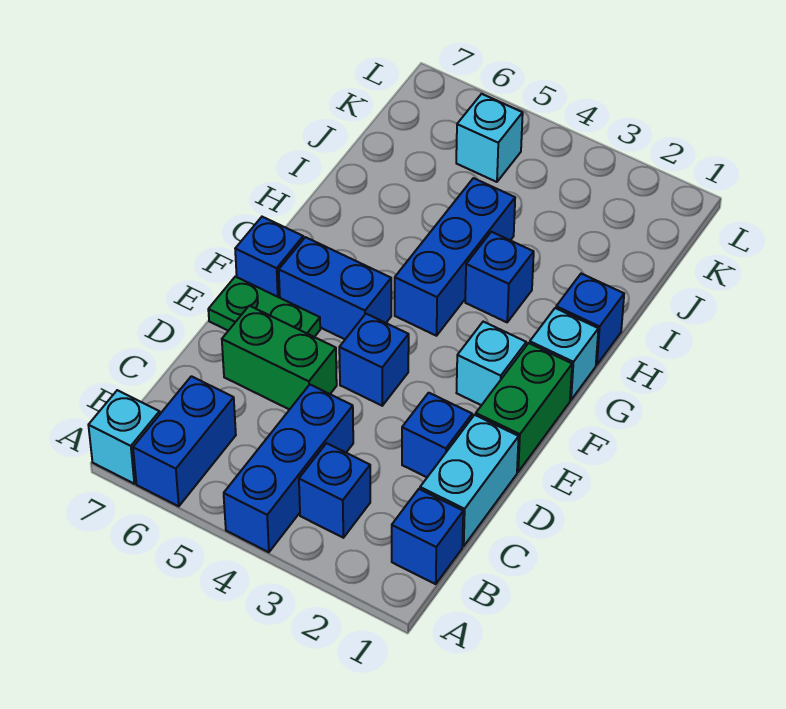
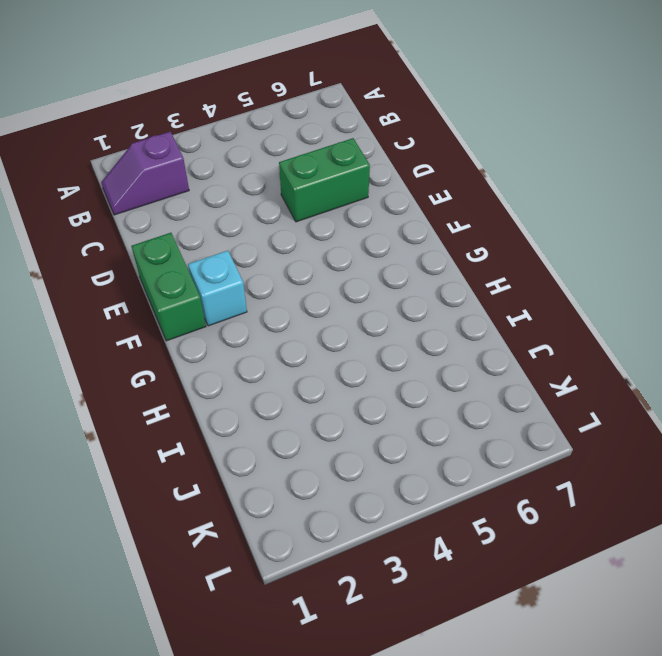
purple slope B1:B2 level 1 top 2 -> blue brick B1 level 1
none -> blue brick A4:C4 level 1
none -> blue brick A6:B6 level 1
none -> cyan brick A7 level 1

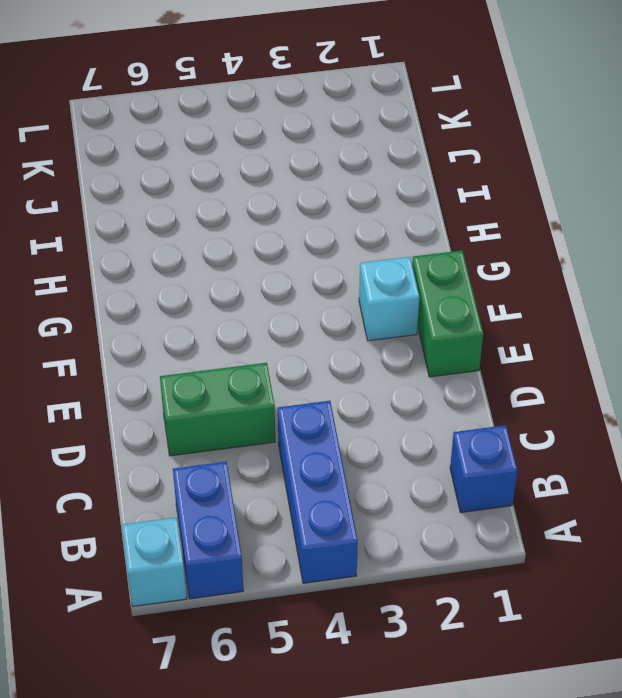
none -> blue brick B3 level 1
none -> cyan brick C1:D1 level 1
none -> blue brick D2 level 1

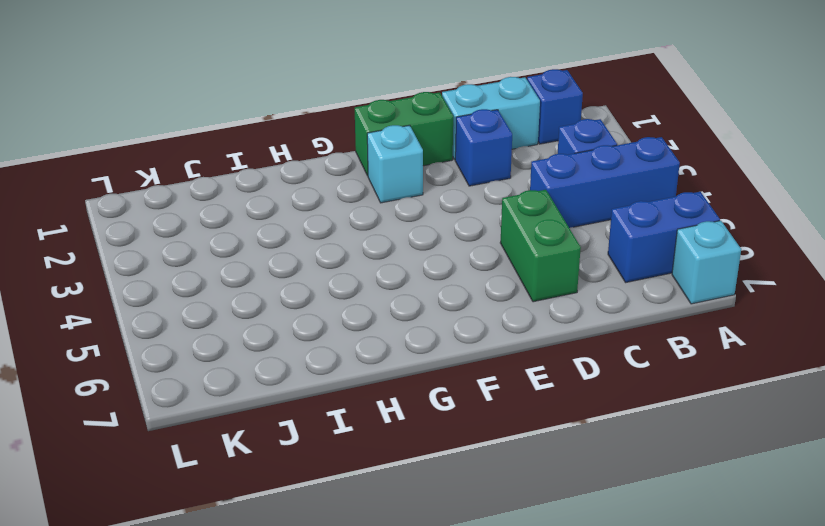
none -> blue brick E4 level 1
none -> green plate E6:E7 level 1
none -> blue brick F5:F6 level 1

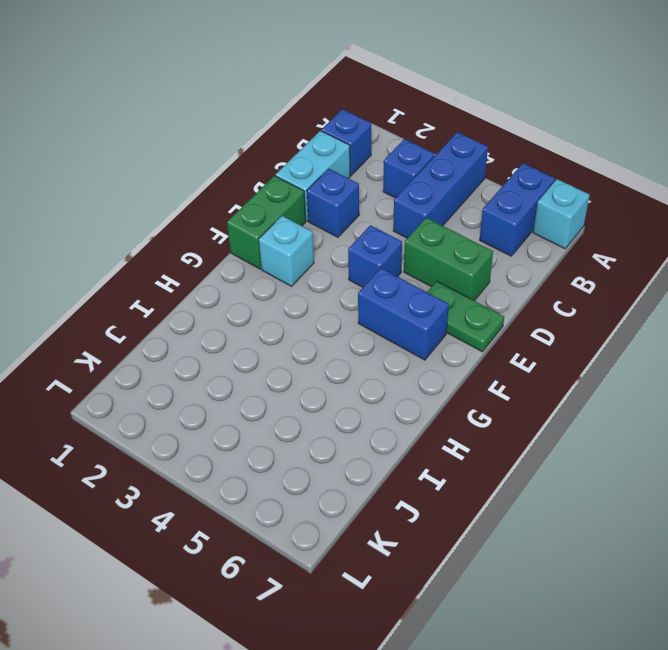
none -> blue brick F7 level 1
none -> cyan brick G1 level 1
none -> blue brick G4:I4 level 1

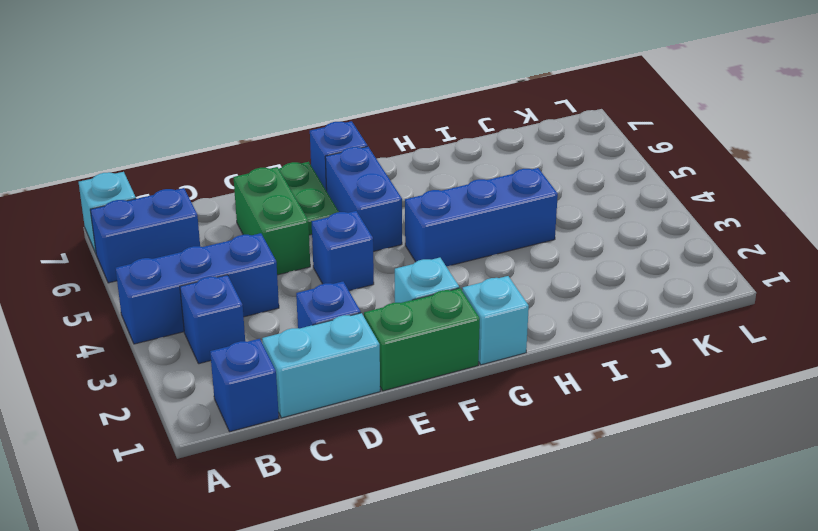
none -> blue brick H1 level 1
none -> blue brick H3 level 1
none -> cyan brick K5 level 1

